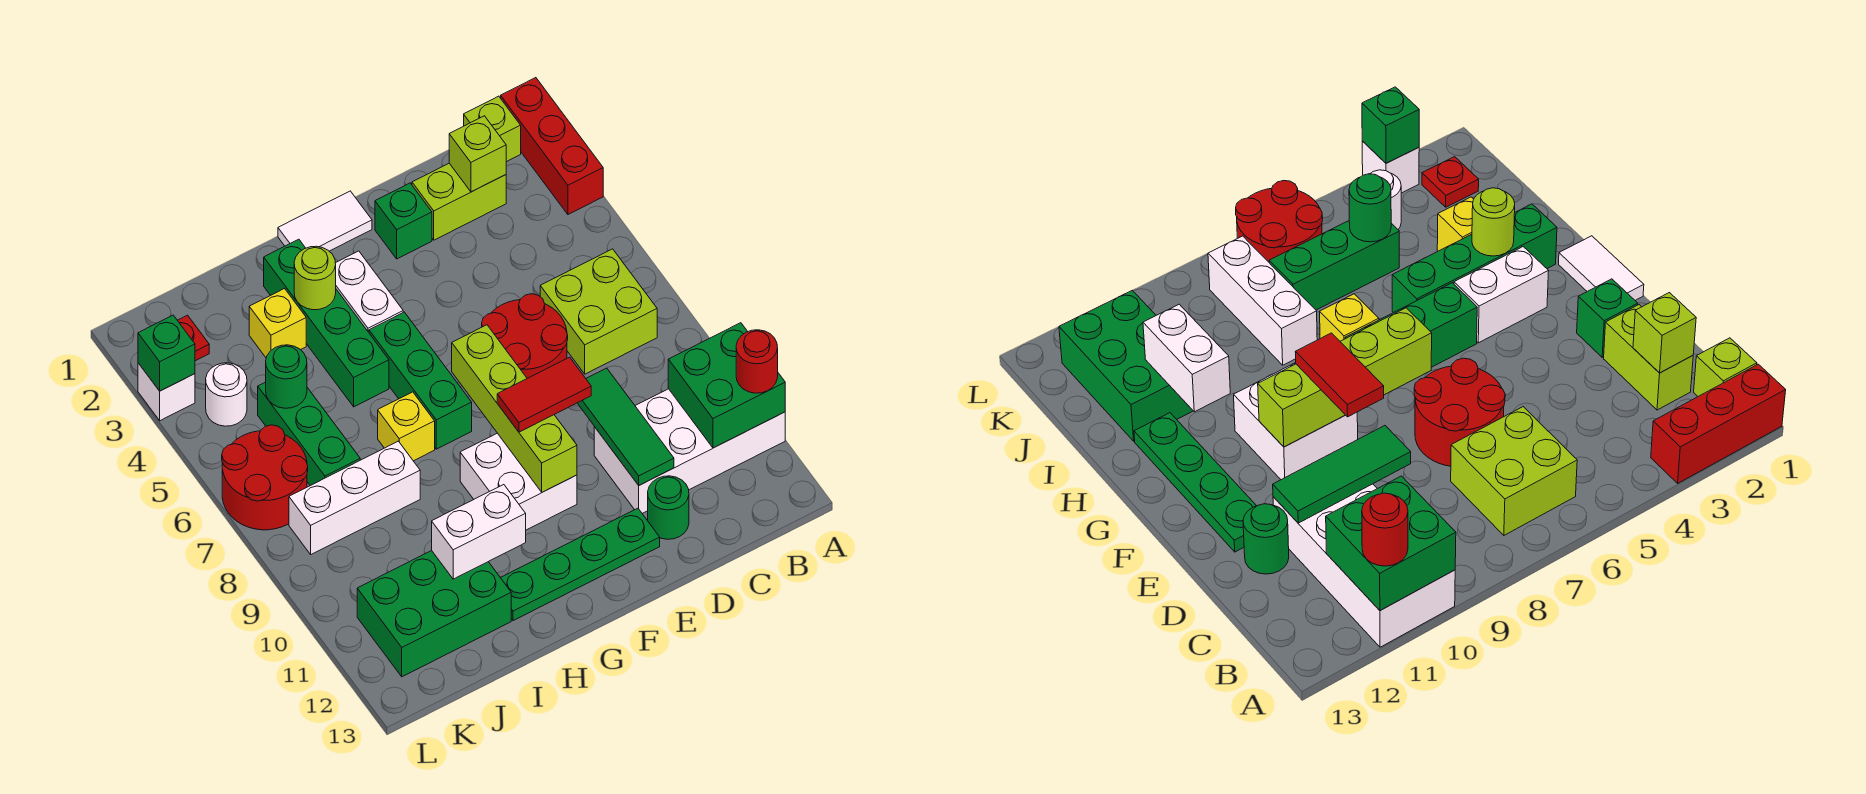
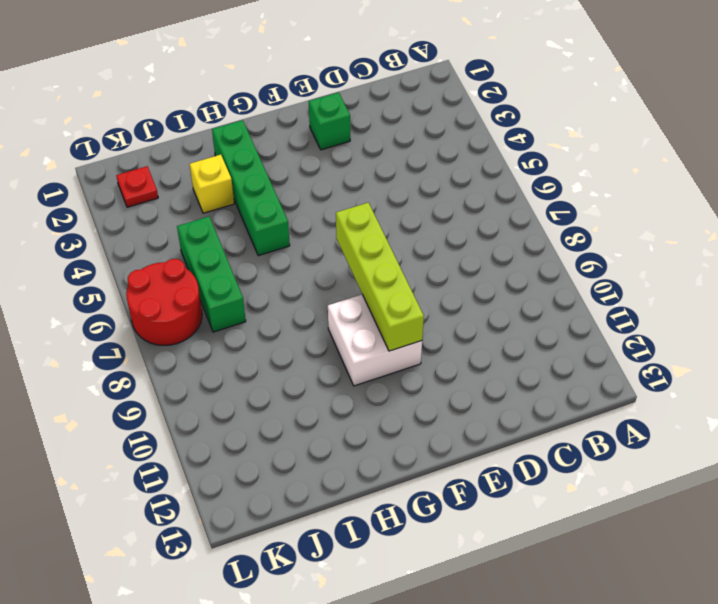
none -> red brick A1:A3 level 1
none -> white brick A10:D11 level 1
none -> lime brick B1 level 1
none -> lime brick B6:C7 level 1

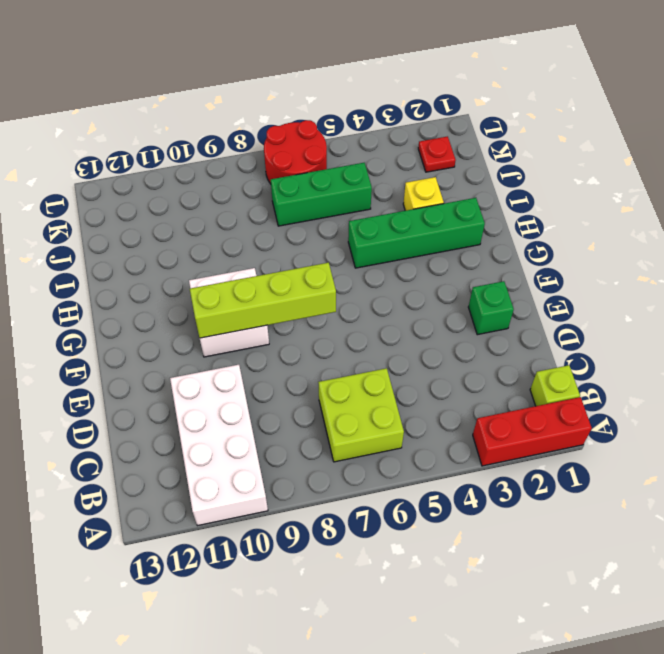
none -> lime brick C2:D2 level 1
none -> red round brick D6:E7 level 1
none -> green round brick D12 level 1
none -> green plate E12:H12 level 1

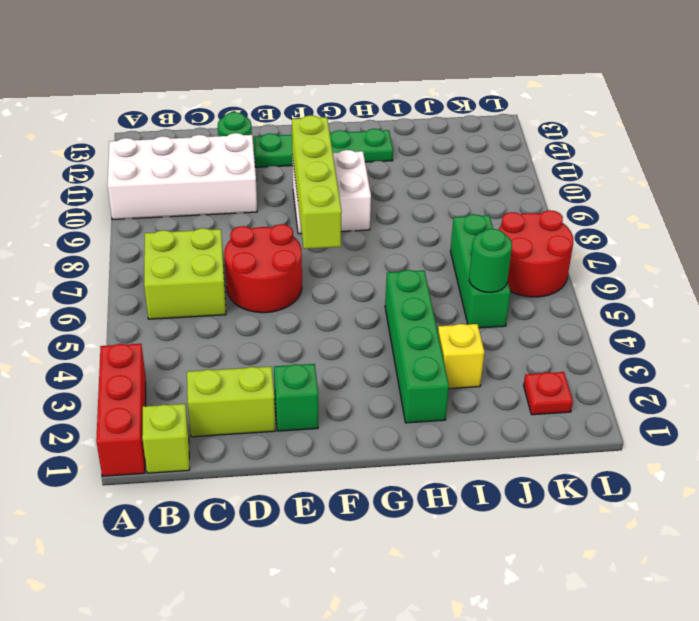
none -> white tile F1:G1 level 1
none -> white brick G3:G4 level 1
none -> green brick G5:G7 level 1
none -> yellow brick H7 level 1

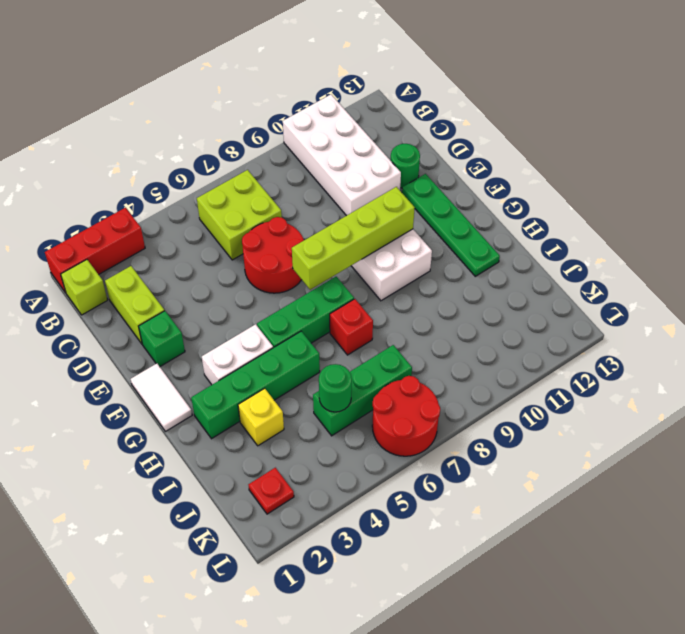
red brick H7 level 1 -> yellow brick H7 level 1
none -> white brick I8:K8 level 1
none -> green brick I11:K12 level 1
none -> white round brick K4 level 1
none -> white brick L3 level 1

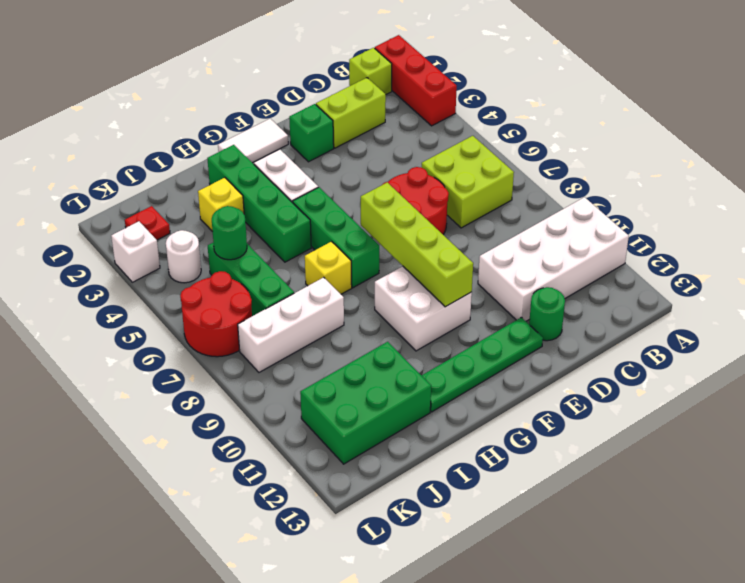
none -> green brick A10:B11 level 2
none -> lime brick C2 level 2
none -> green tile D9:D11 level 2
none -> lime round brick H3 level 2

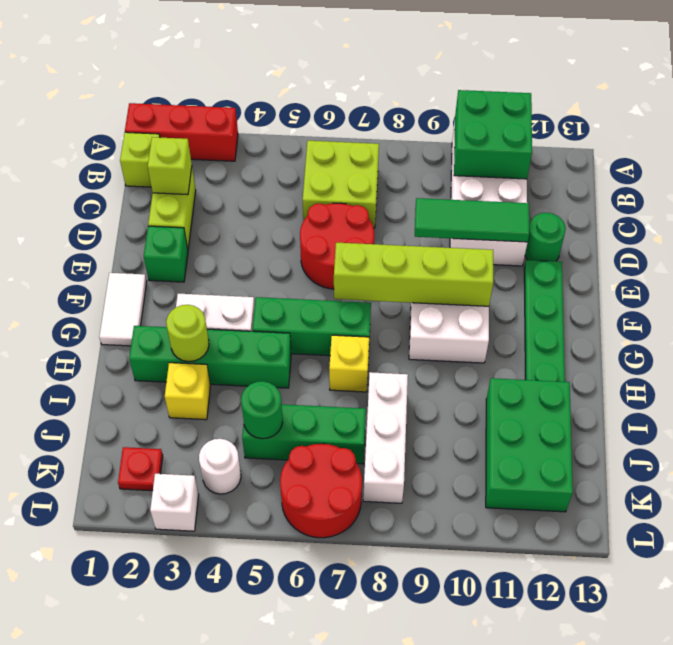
none -> white brick H11:I11 level 2
none -> green brick L3 level 2
none -> red round brick A11 level 3
none -> red tile E9:F9 level 3

